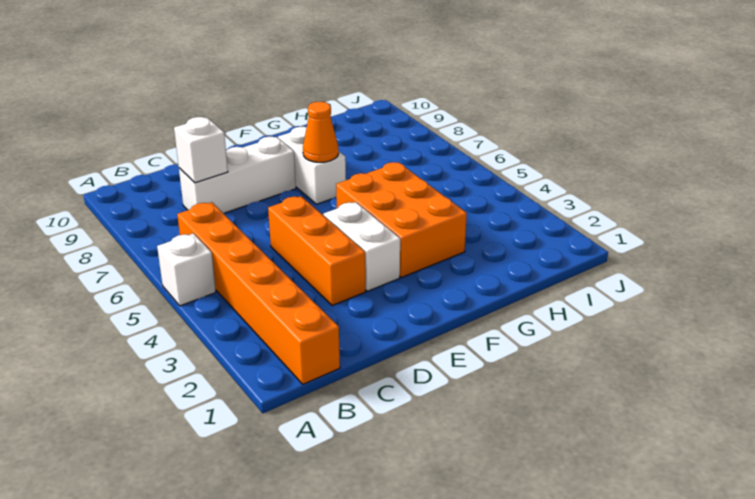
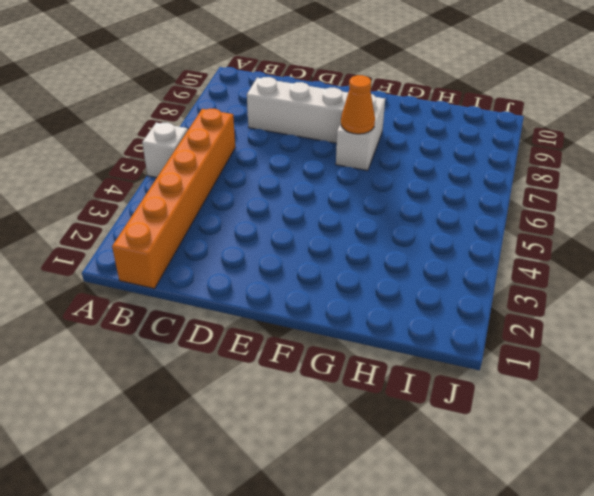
none -> orange brick D3:D5 level 1
none -> white brick E3:E4 level 1

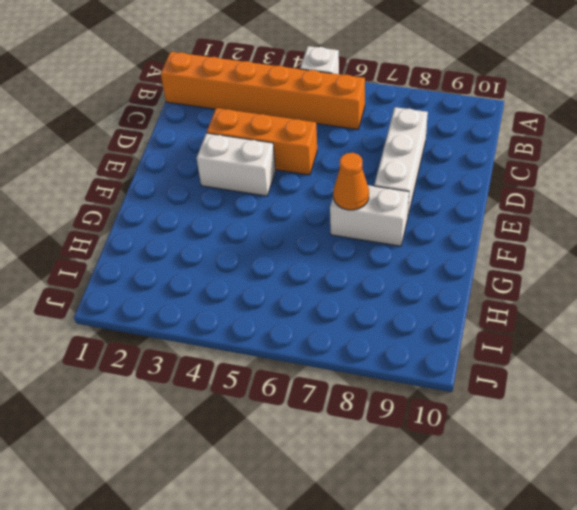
none -> orange brick F3:G5 level 1
none -> white brick C8 level 2

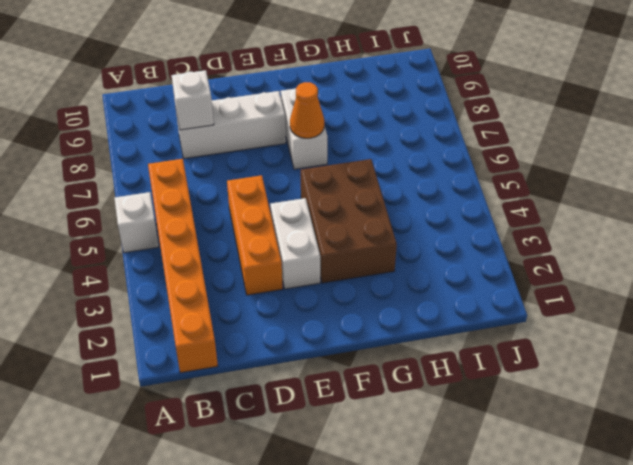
brown brick F3:G5 level 1 -> orange brick F3:G5 level 1

